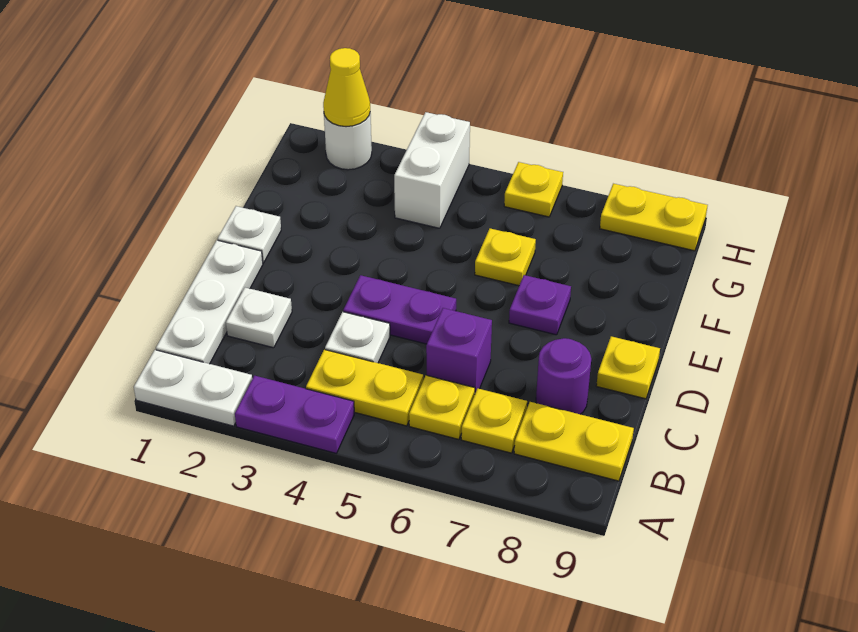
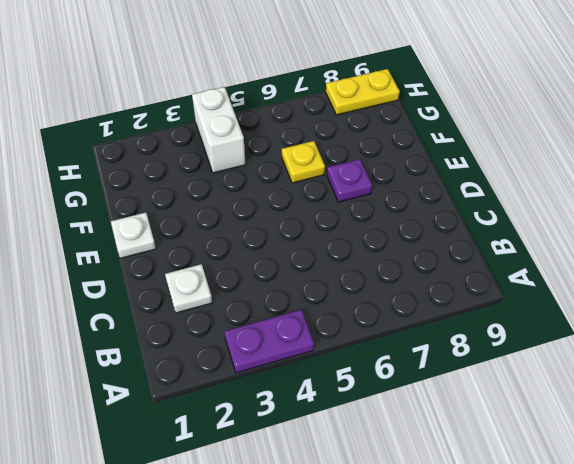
none -> white plate A1:A2 level 1
none -> white plate B1:D1 level 1
none -> yellow plate B4:B5 level 1

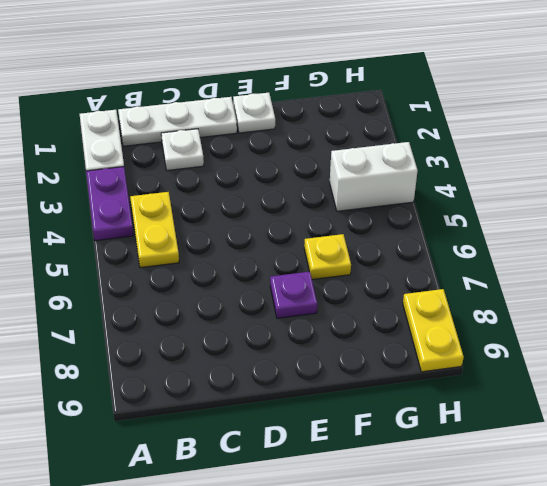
none -> yellow plate B6 level 1
none -> yellow plate B7 level 1
none -> yellow plate B8:B9 level 1

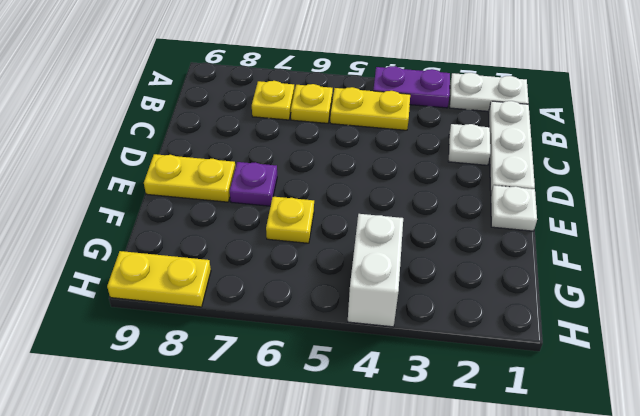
yellow plate E8:E9 level 1 -> yellow plate B8:B9 level 1
none -> white plate C4 level 1
none -> purple brick C6 level 1
none -> purple round brick C8 level 1

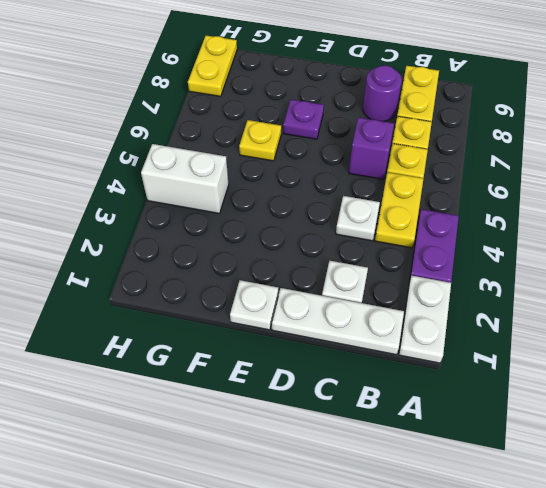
none -> purple plate D4:D5 level 1
none -> yellow plate D9 level 1
none -> white round brick H2 level 1

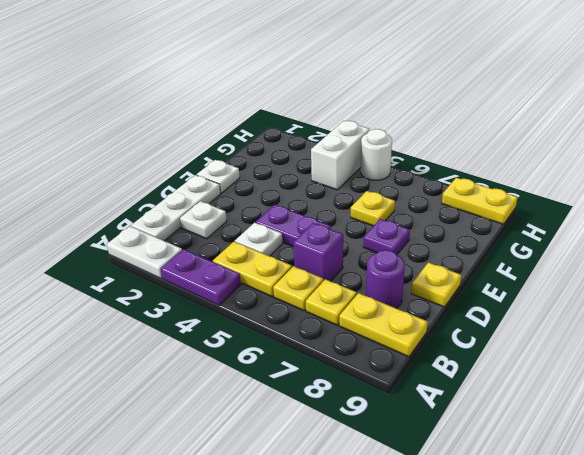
white round brick H5 level 1 -> white round brick H2 level 1
none -> yellow plate H6 level 1
none -> yellow cone H2 level 2

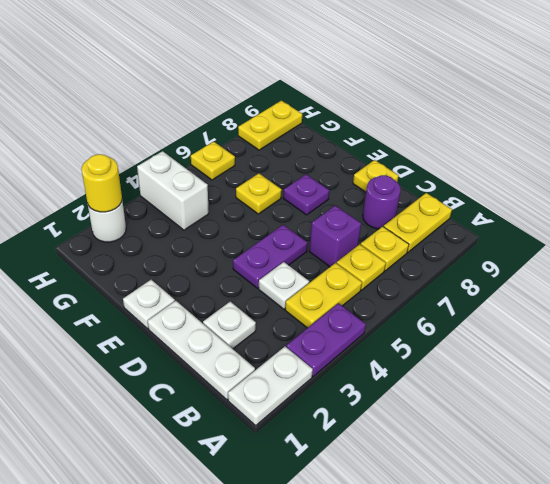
yellow round brick H2 level 2 -> yellow cone H2 level 2

